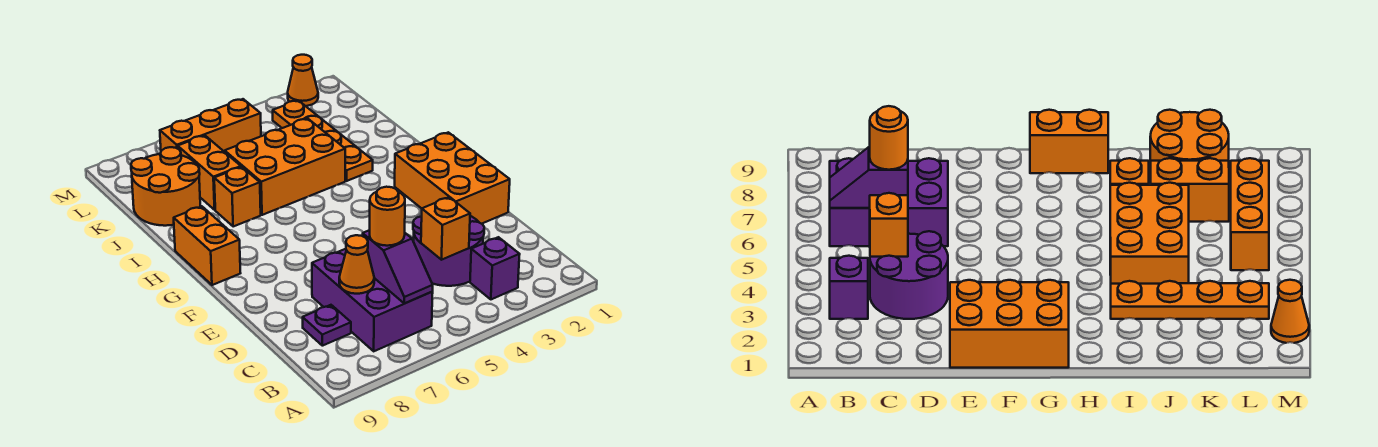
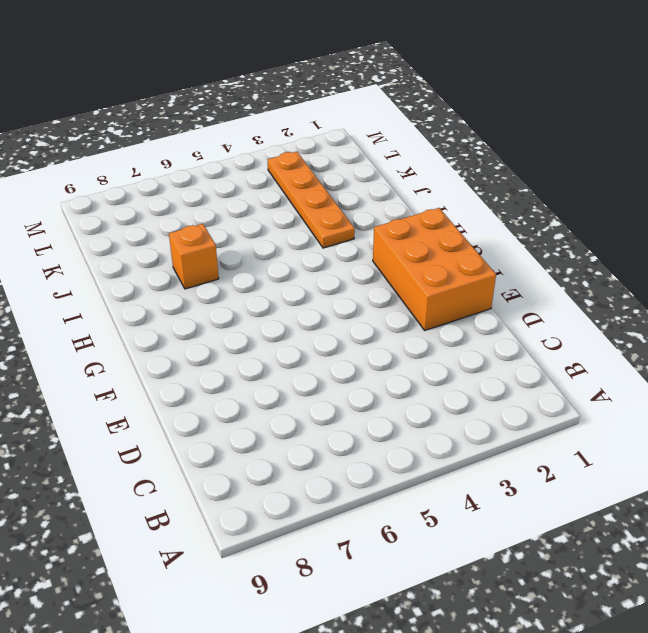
none -> purple brick B3 level 1
none -> purple brick B6:D7 level 1
none -> purple round brick C3:D4 level 1

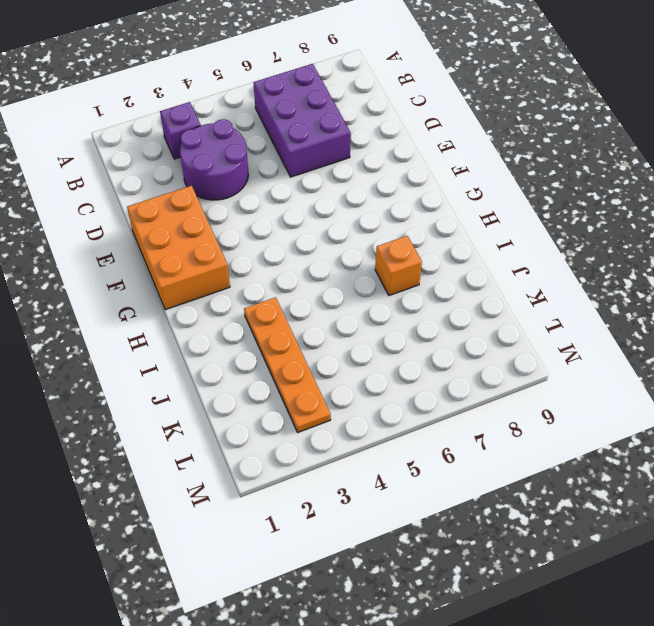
none -> purple plate C8 level 1
none -> orange brick G9:H9 level 1
none -> orange brick I4:J6 level 1

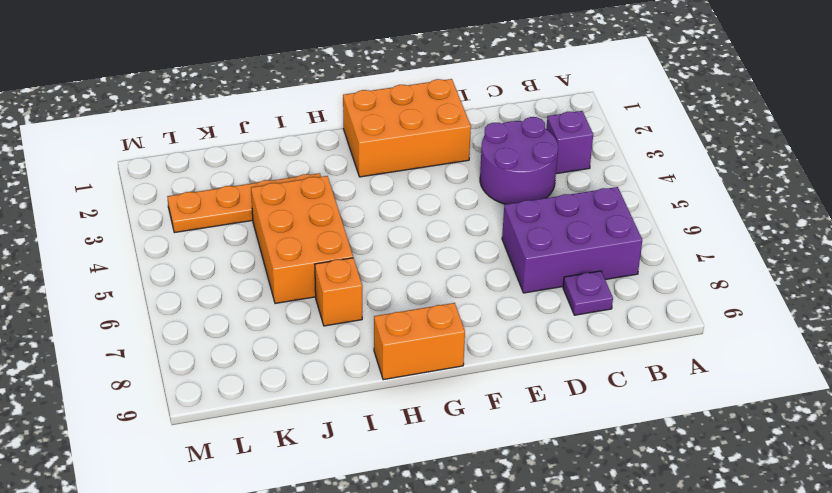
none -> orange brick J7:K7 level 1
none -> orange round brick J8:K9 level 1
none -> orange brick L5:L7 level 1

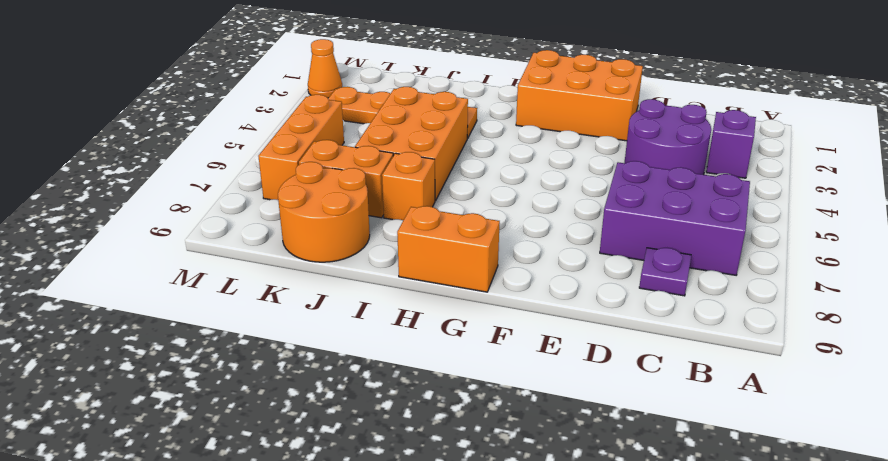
none -> purple slope B6:C6 level 2 top C
none -> orange brick C4 level 2
none -> orange cone C7 level 2

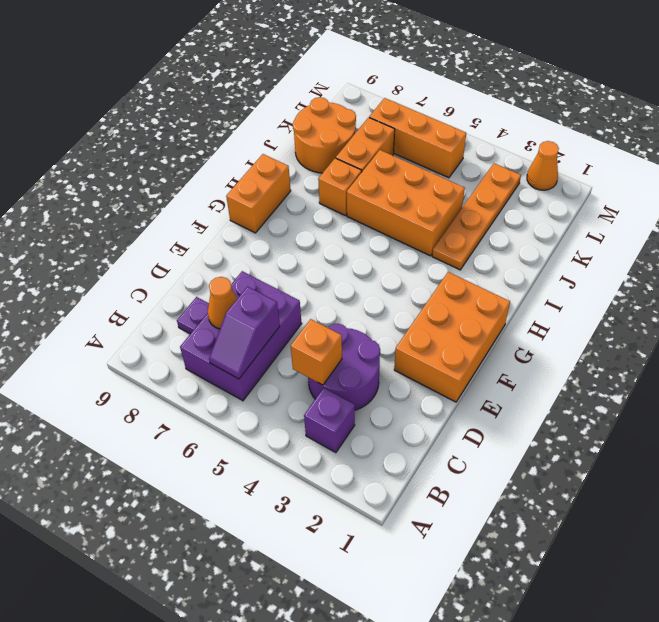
none -> orange round brick C6 level 3

